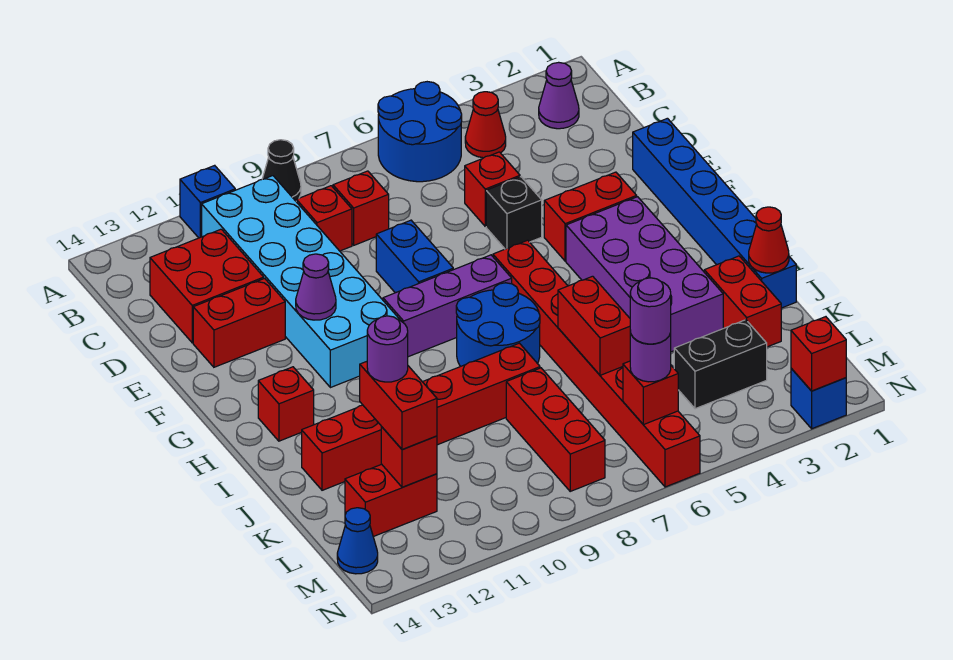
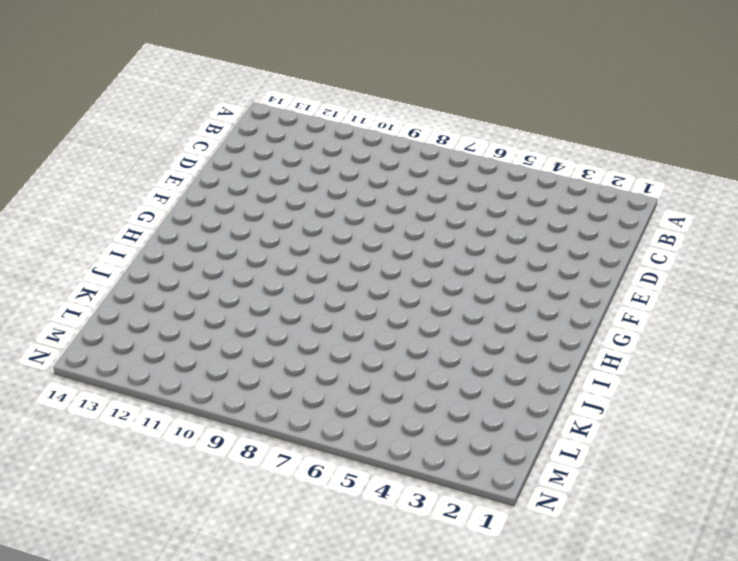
none -> blue round brick A5:B6 level 1
none -> black cone A9 level 1
none -> blue brick A11 level 1
none -> purple cone B2 level 1

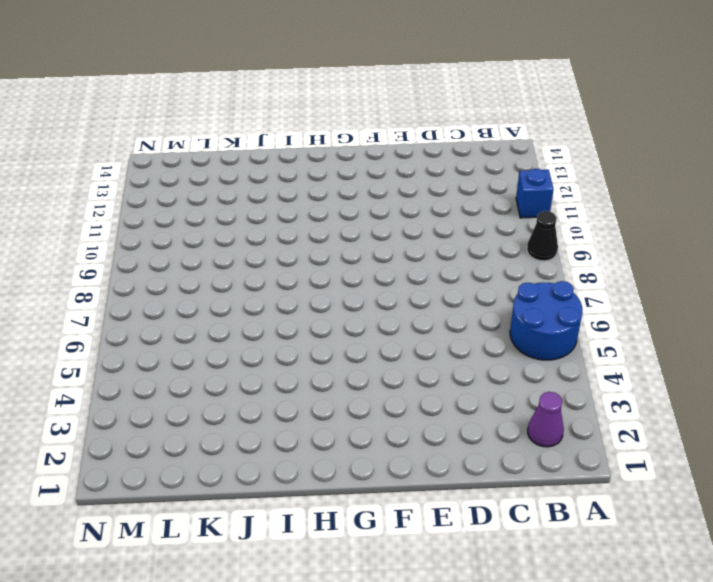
none -> red cone B4 level 1
none -> cyan brick B10:G11 level 1
none -> red brick C8 level 1
none -> red brick C9 level 1

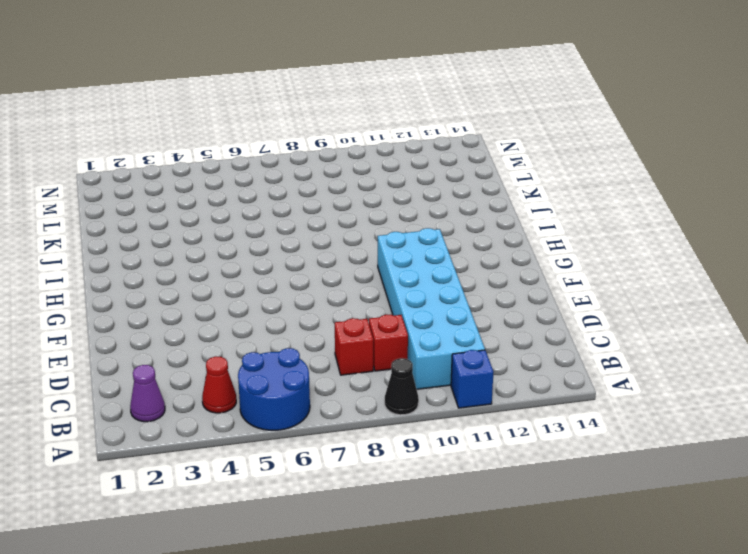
none -> red brick C12:D13 level 1
none -> red brick D5 level 1
none -> blue brick E1:J1 level 1
none -> black brick E5 level 1

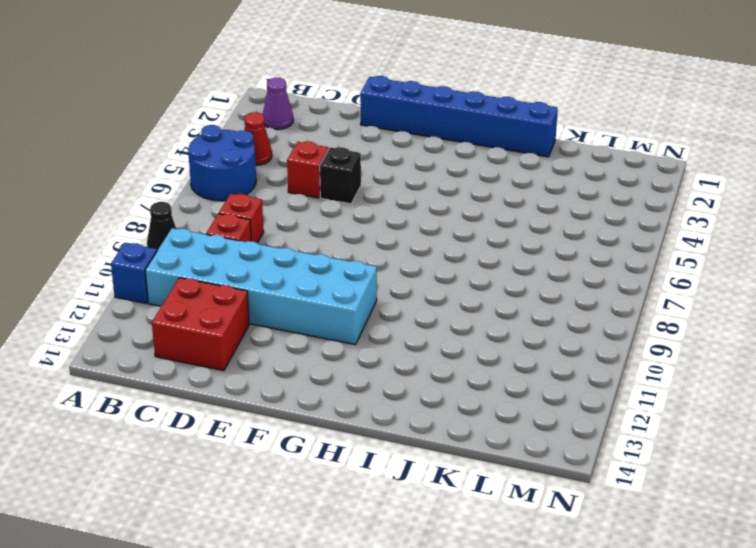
none -> blue brick E8:F8 level 1
none -> red brick E12:E13 level 1
none -> red brick F3:F4 level 1
none -> purple brick G3:J4 level 1

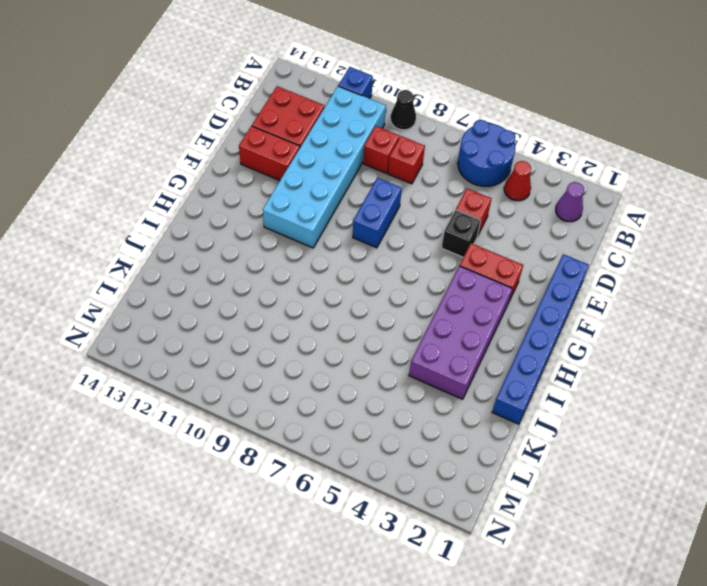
none -> red brick G6:N6 level 1
none -> purple brick G7:G9 level 1
none -> blue round brick H7:I8 level 1
none -> red brick H13 level 1

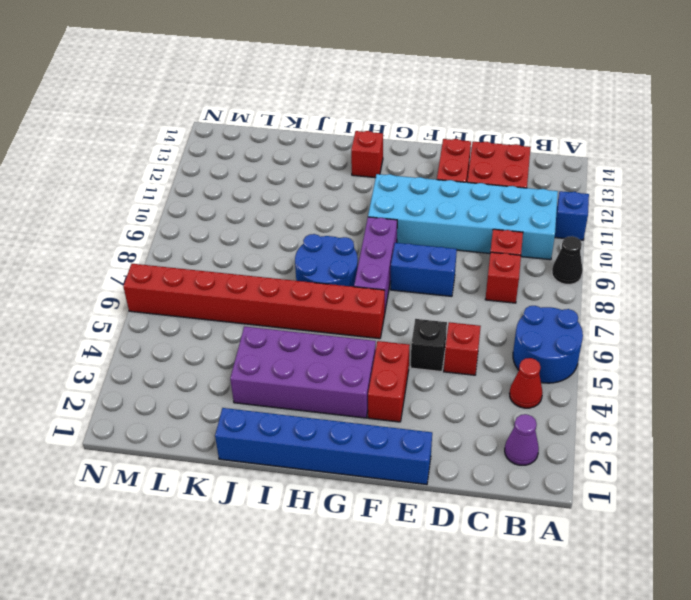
none -> red brick J2:K2 level 1
none -> red brick J8:J13 level 1
none -> red brick K8:M8 level 1
none -> black brick L3:L4 level 1

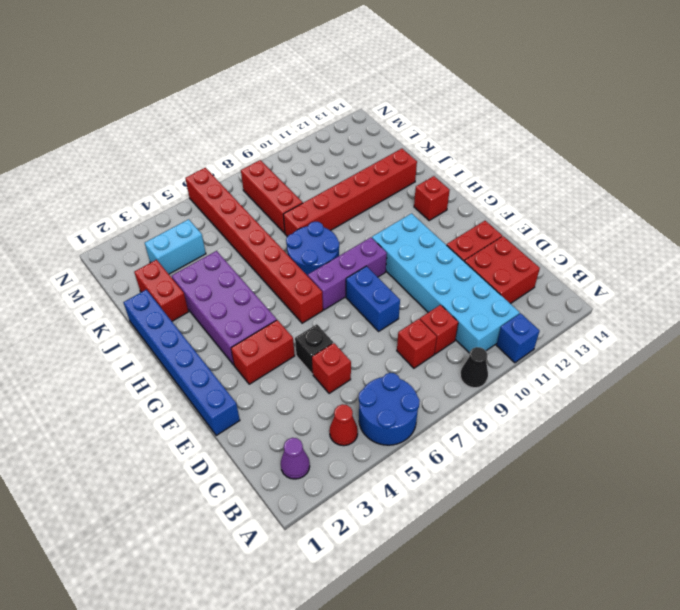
cyan brick L3:L4 level 1 -> black brick L3:L4 level 1
none -> red brick L12:L13 level 1
none -> blue cone M14 level 1
none -> blue brick N2 level 1
none -> purple cone F11 level 2

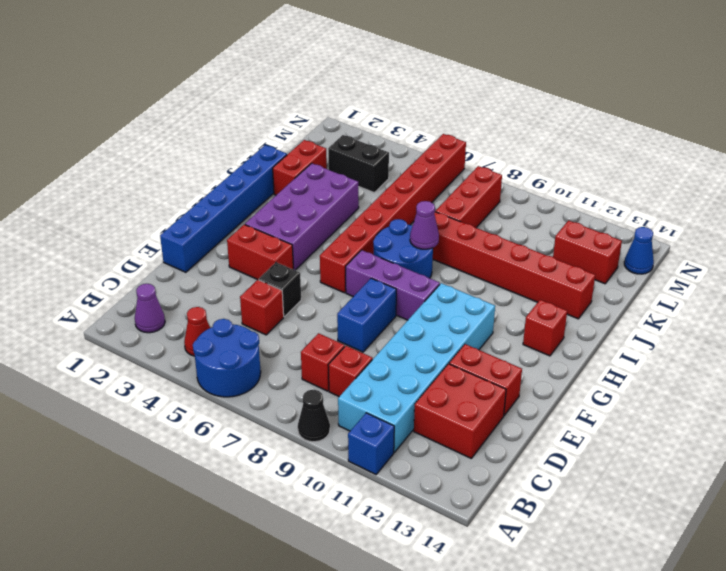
purple cone I8 level 2 -> purple cone F11 level 2
none -> blue brick N2 level 1
none -> red cone J1 level 2
none -> red brick J6:K6 level 2
none -> red brick L12 level 2

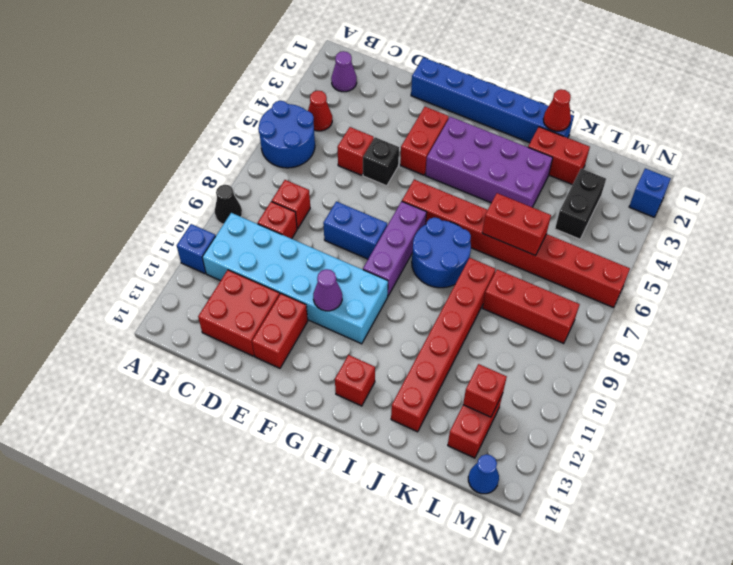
none -> red brick M6 level 2
none -> red brick N2 level 2
none -> red brick K12:L12 level 3
none -> purple round brick M6 level 3

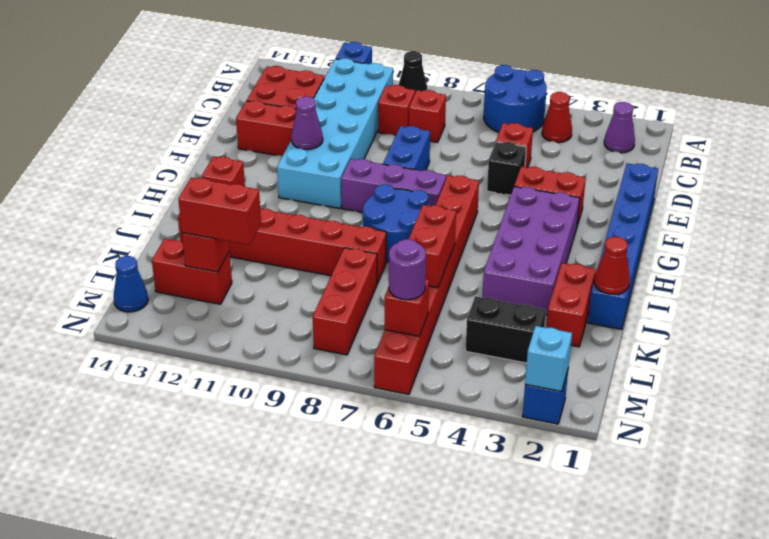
red brick L11:L12 level 3 -> red brick K12:L12 level 3
cyan brick N2 level 2 -> red brick N2 level 2
none -> purple round brick K12 level 4
none -> purple round brick M6 level 4

